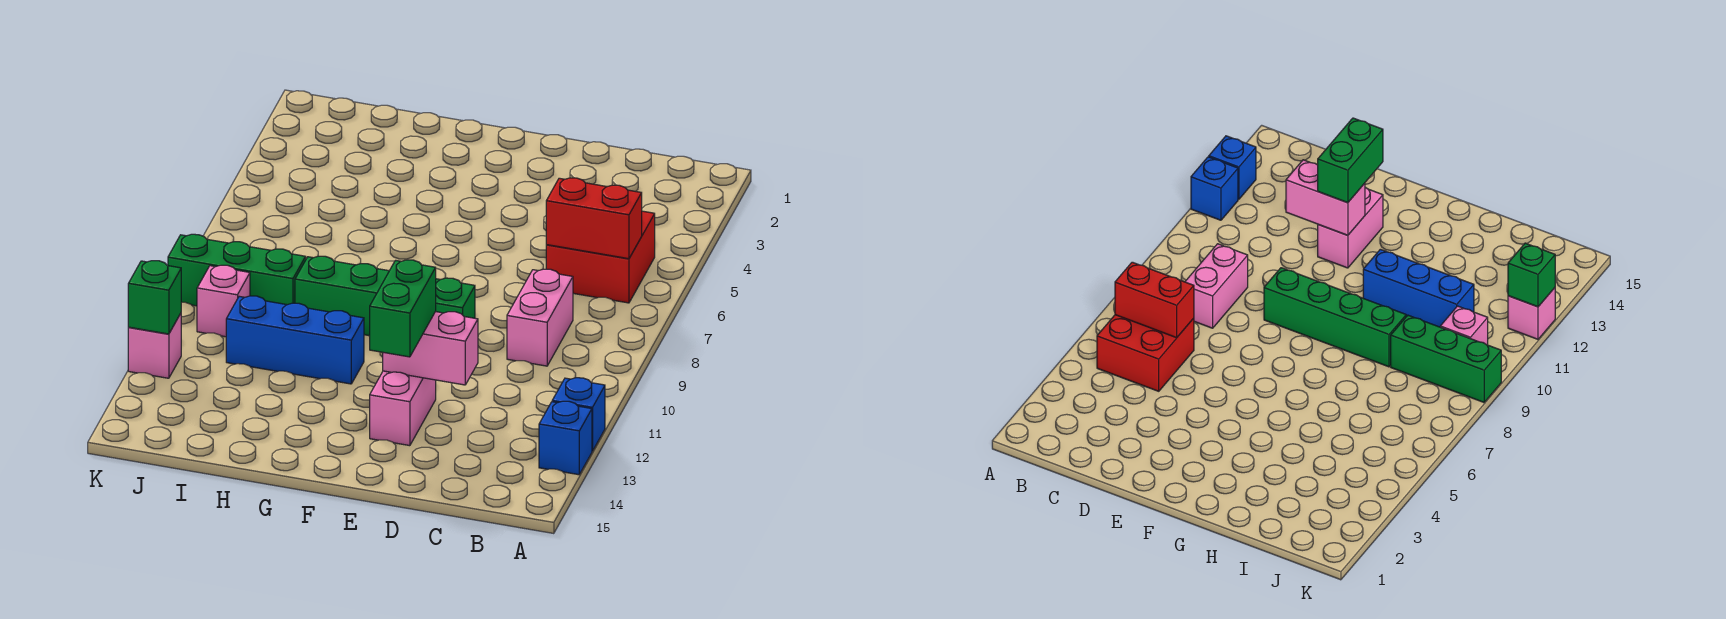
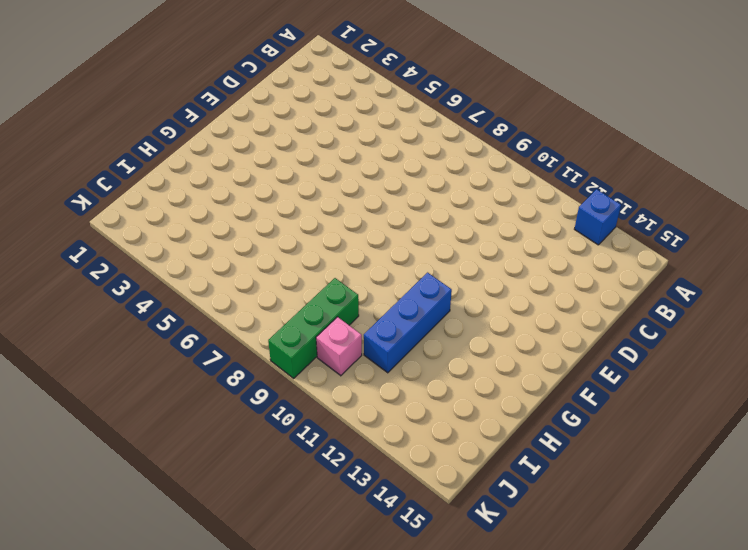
none -> blue brick A12 level 1
none -> red brick B5:C6 level 1
none -> pink brick C8:C9 level 1

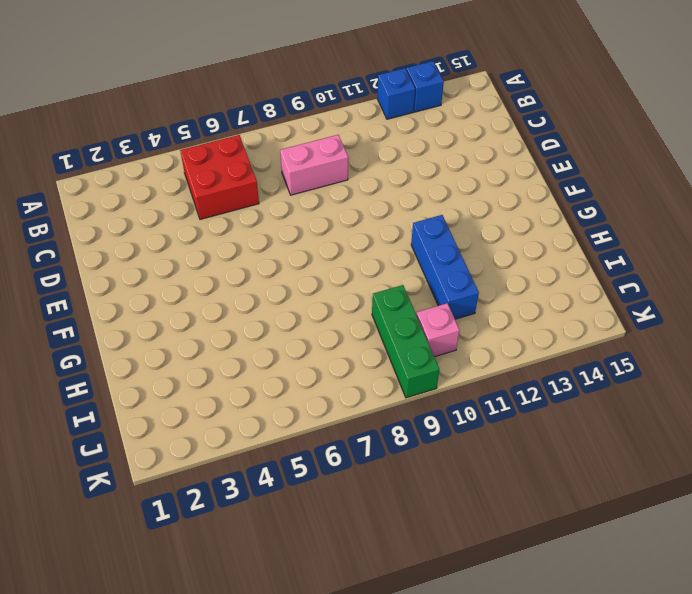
none -> green brick E9:H9 level 1
none -> pink brick E12:E13 level 1
none -> pink brick K12 level 1

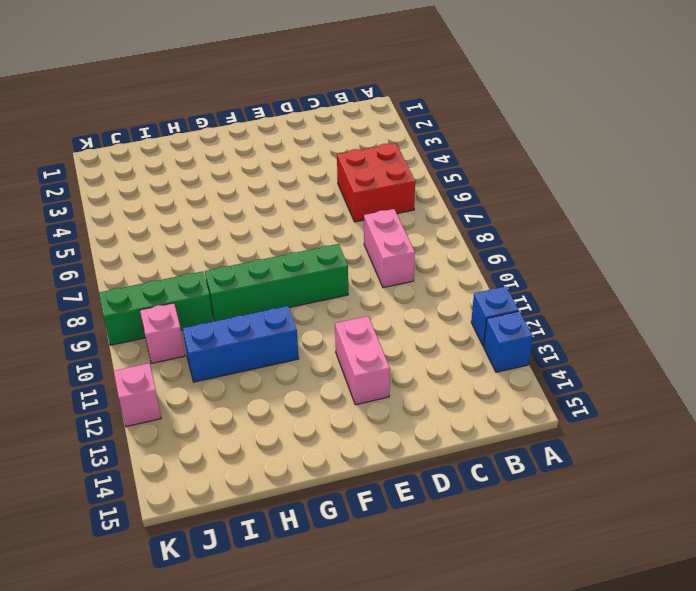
none -> red brick B6:C6 level 2
none -> pink brick D12:E12 level 2
none -> green brick K12 level 2

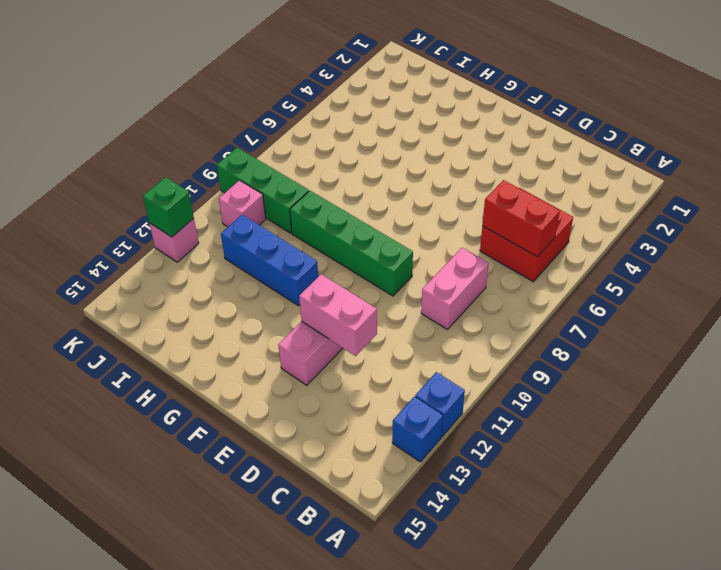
none -> green brick E12:E13 level 3

